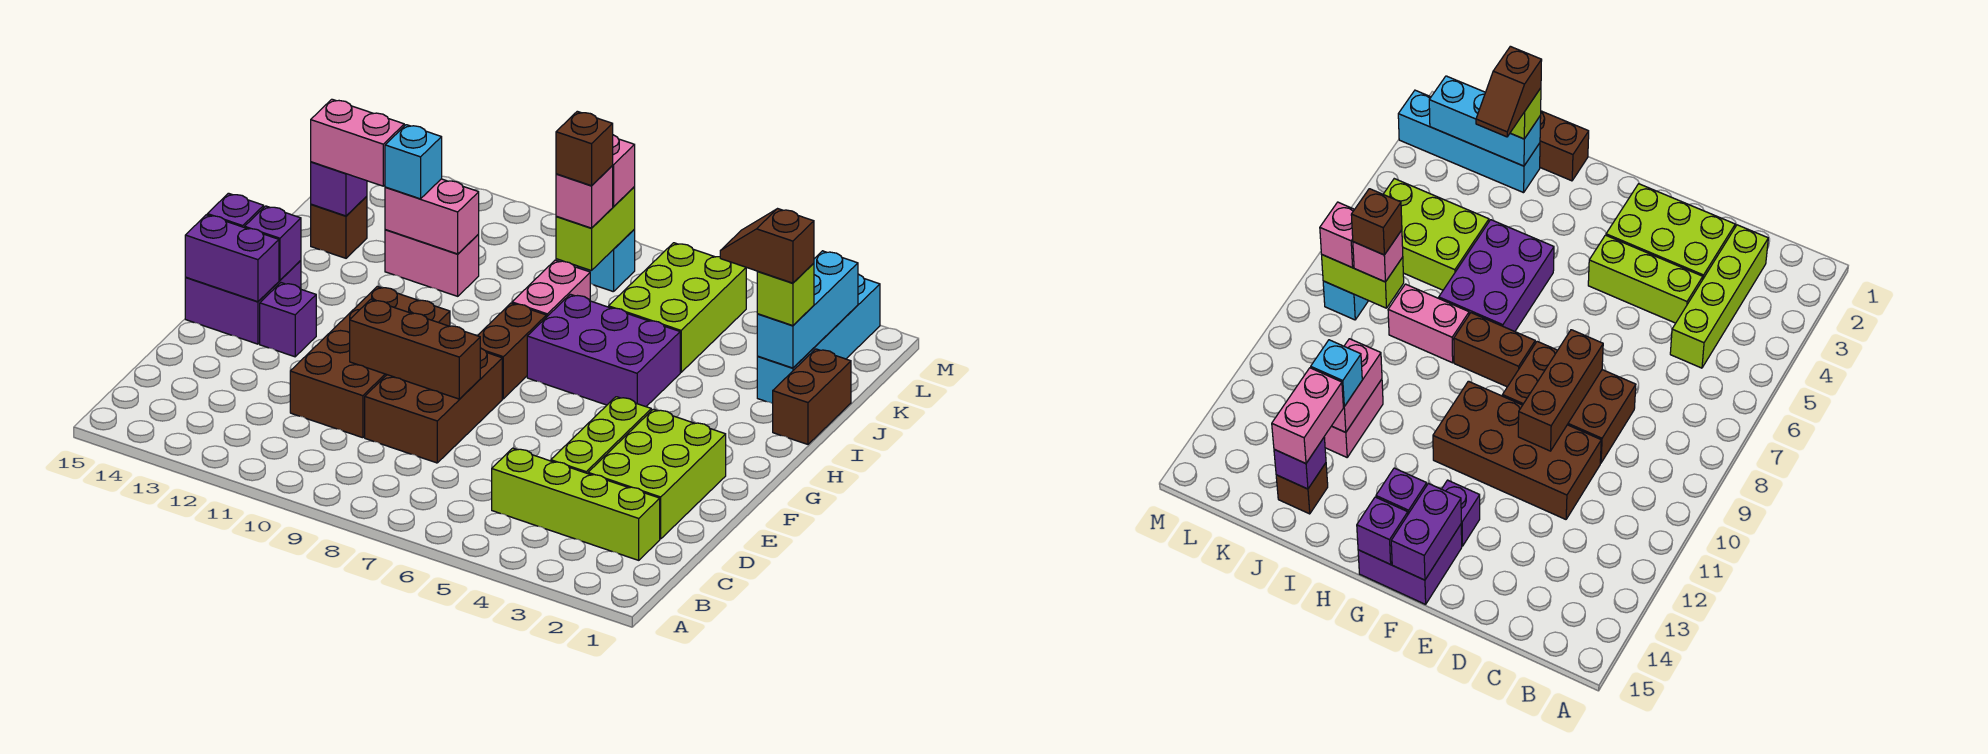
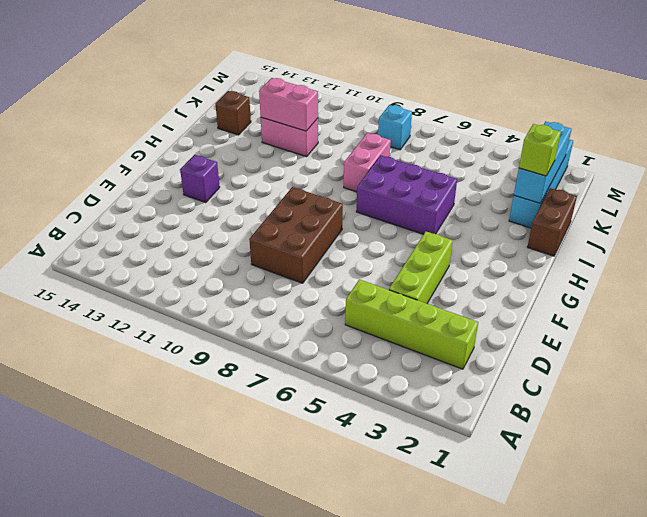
none -> lime brick D2:F3 level 1
none -> brown brick D10:G11 level 1
none -> purple brick F14:G15 level 1
none -> brown brick G8:H8 level 1

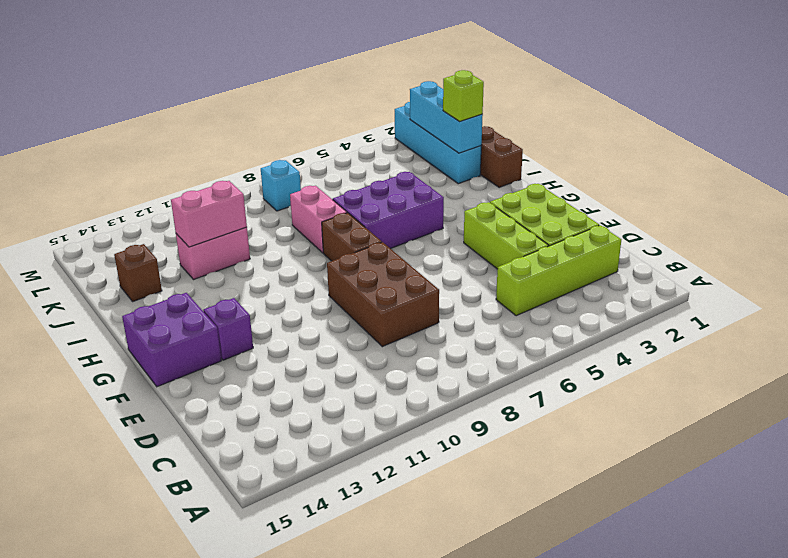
none -> brown brick D10:G11 level 1
none -> lime brick J5:L6 level 1
none -> brown brick E8:E10 level 2
none -> purple brick F14:F15 level 2

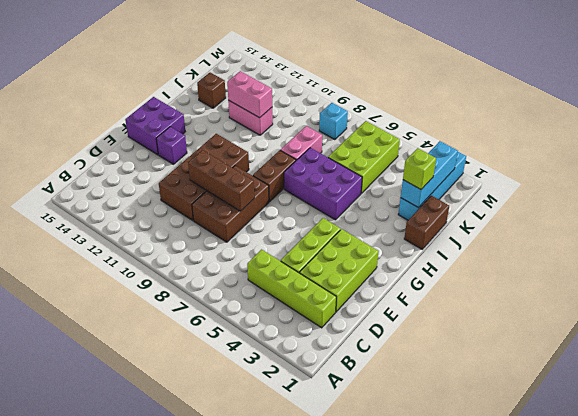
none -> purple brick F14:F15 level 2
none -> purple brick G14 level 2
none -> purple brick G15 level 2
none -> purple brick J14 level 2

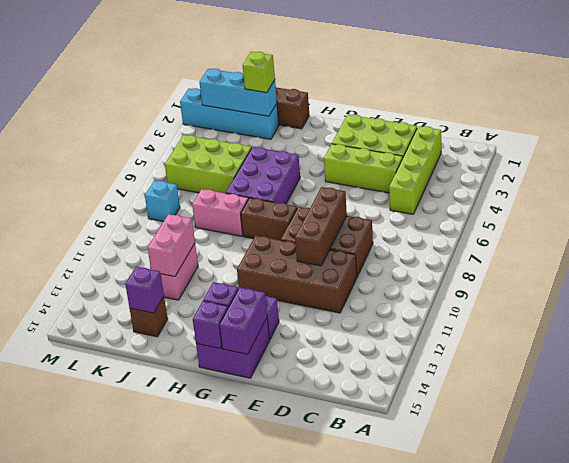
none -> lime brick K8:L8 level 2
none -> cyan brick J12 level 3
none -> pink brick J13:J14 level 3
none -> pink brick K8 level 3

